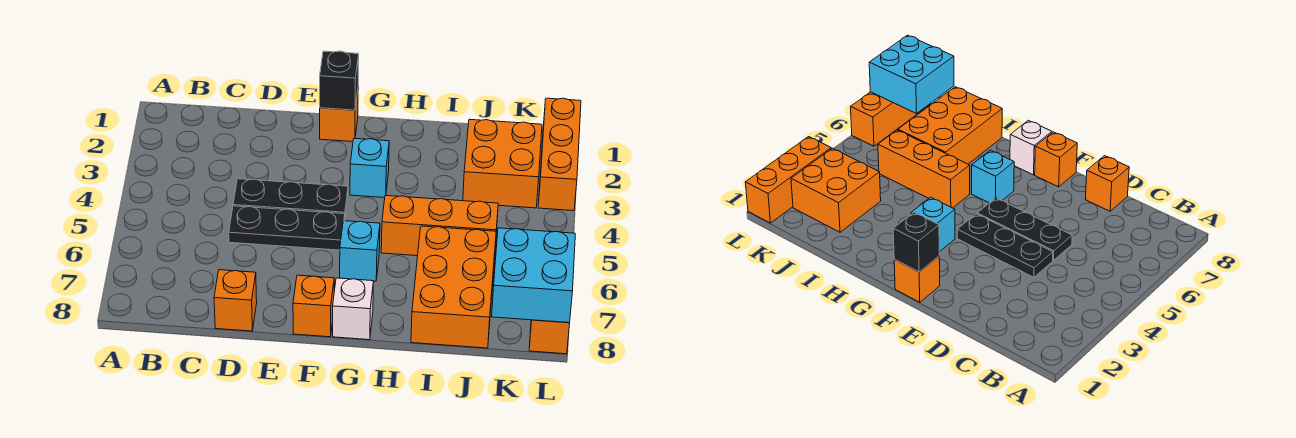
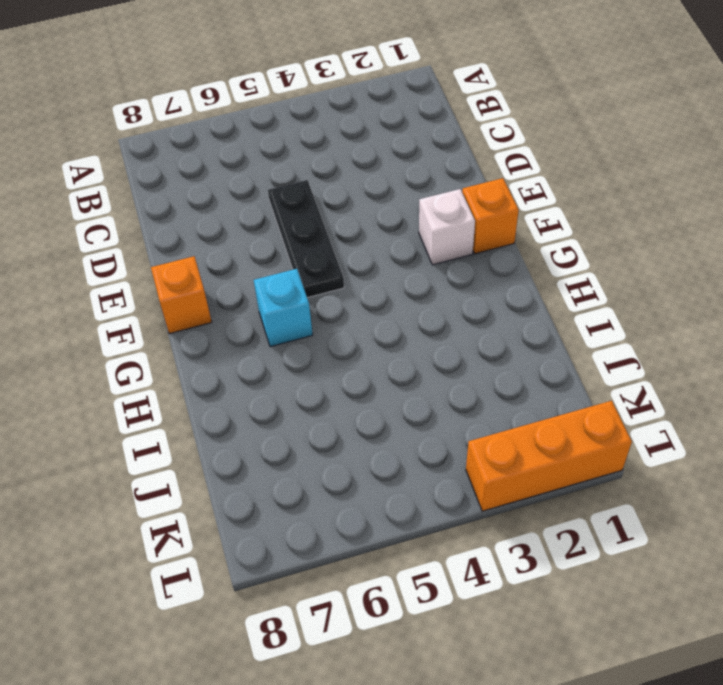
white brick F2 level 1 -> white brick G8 level 1
none -> black plate D4:F4 level 1
none -> orange brick D8 level 1
none -> cyan brick G3 level 1

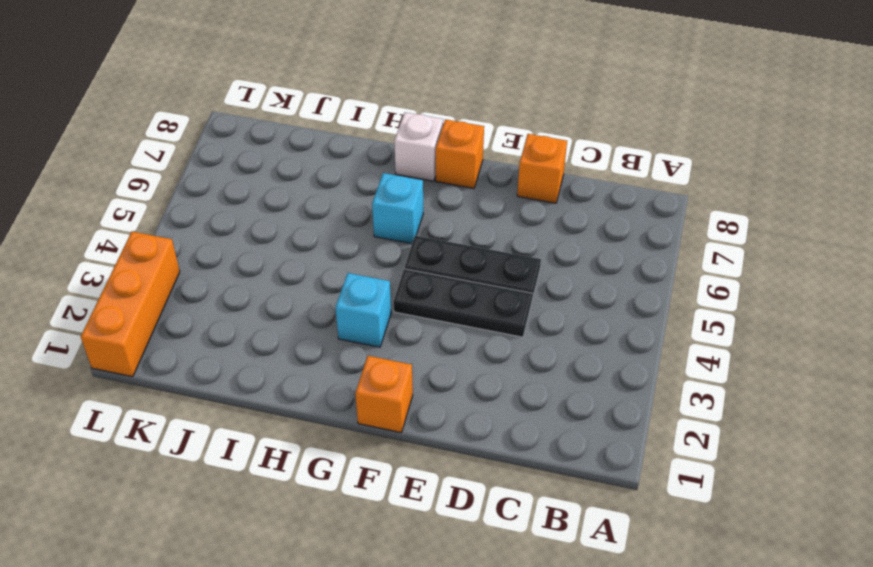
none -> orange brick H5:J5 level 1
none -> orange brick I6:J8 level 1
none -> orange brick J2:K3 level 1

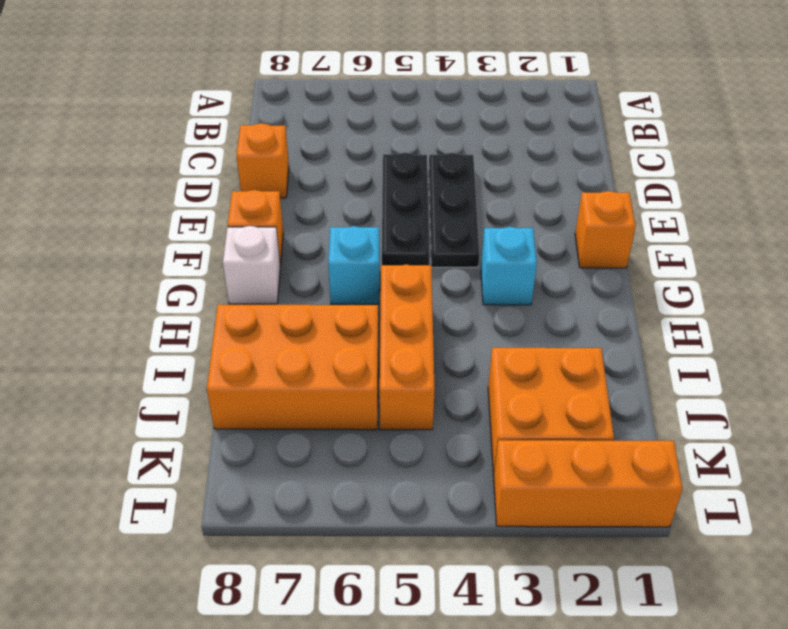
none -> orange brick L6:L8 level 1
none -> black brick F1 level 2
none -> cyan brick K7:L8 level 2

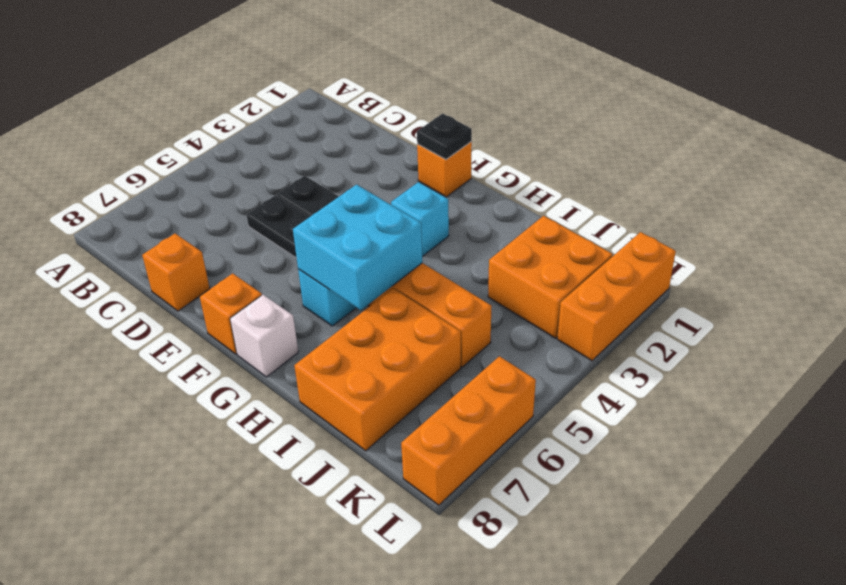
black plate F1 level 2 -> black brick F1 level 2
cyan brick G5:H6 level 2 -> cyan brick K7:L8 level 2

